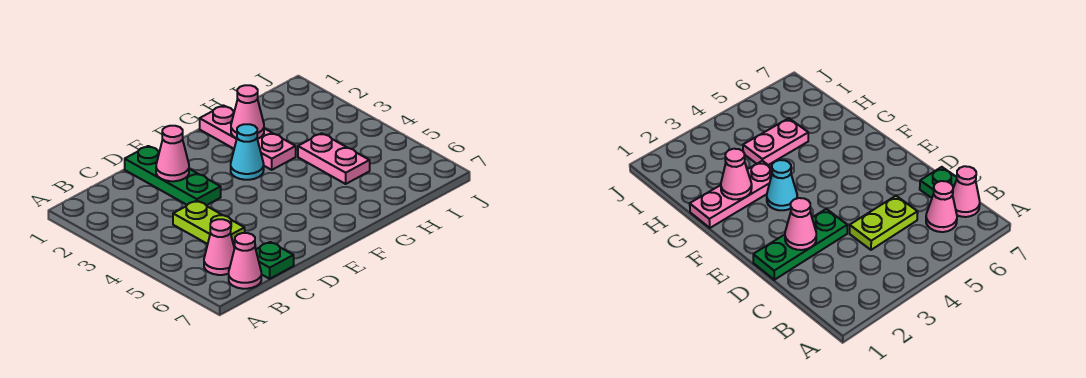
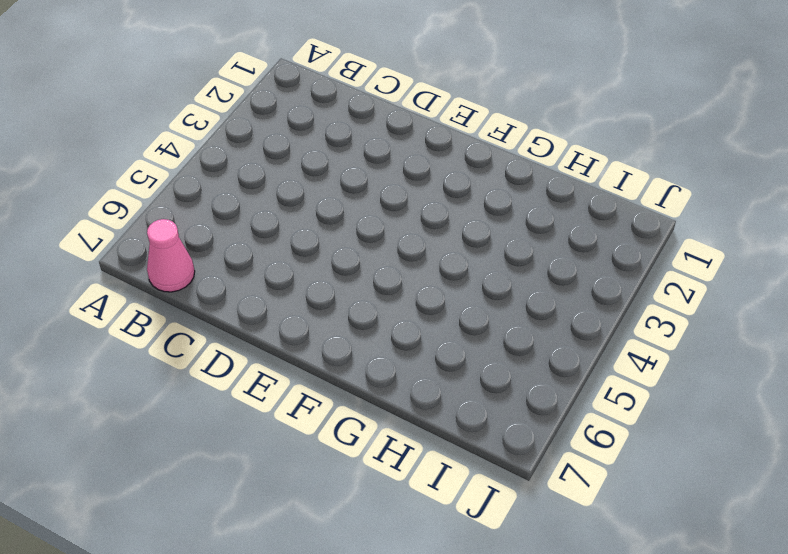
none -> pink cone B6 level 1
none -> lime plate C4:C5 level 1

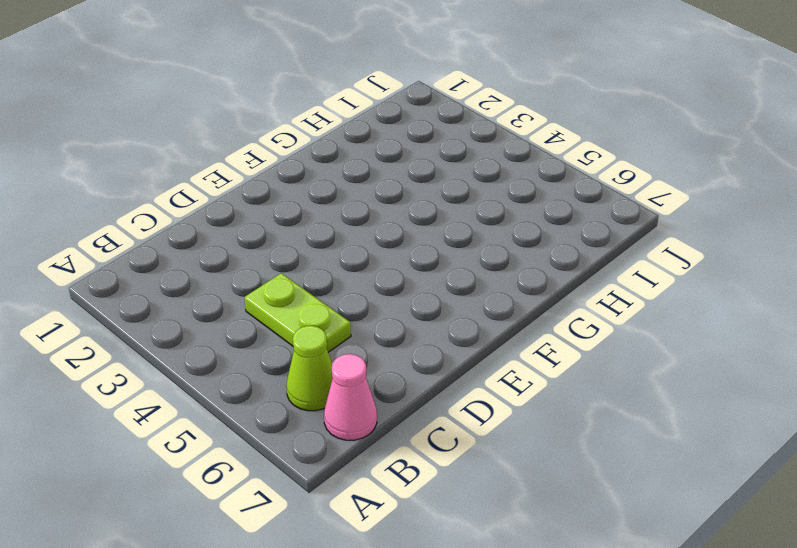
lime cone B6 level 1 -> pink cone B6 level 1
none -> green plate C7 level 1
none -> green plate D1:D3 level 1

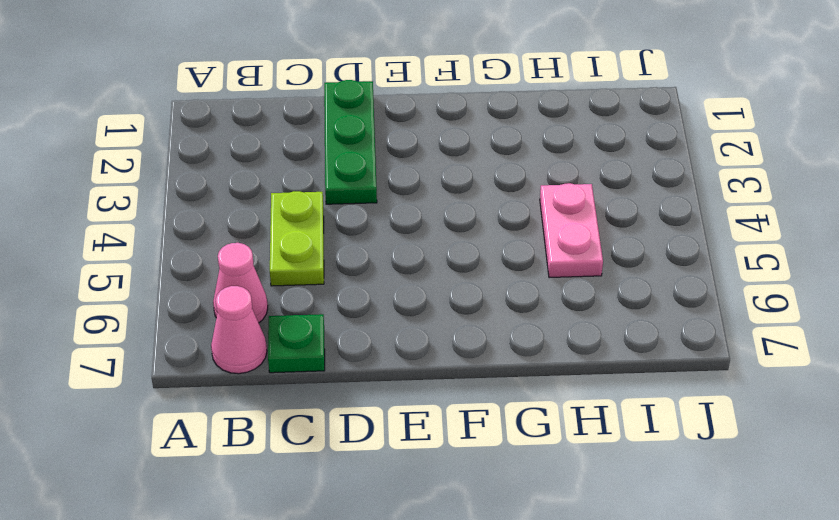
none -> cyan cone F3 level 1
none -> pink plate G1:G3 level 1

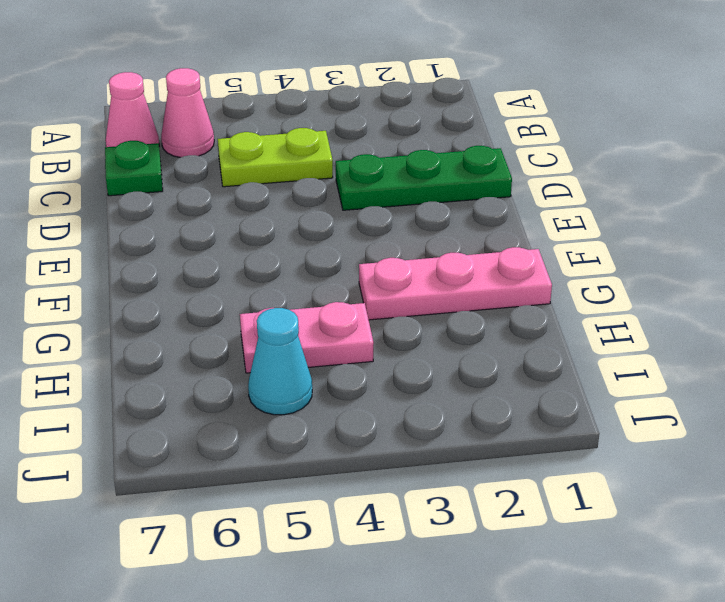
cyan cone I5 level 1 -> cyan cone F3 level 1
none -> pink cone D2 level 2
none -> pink cone G2 level 2

